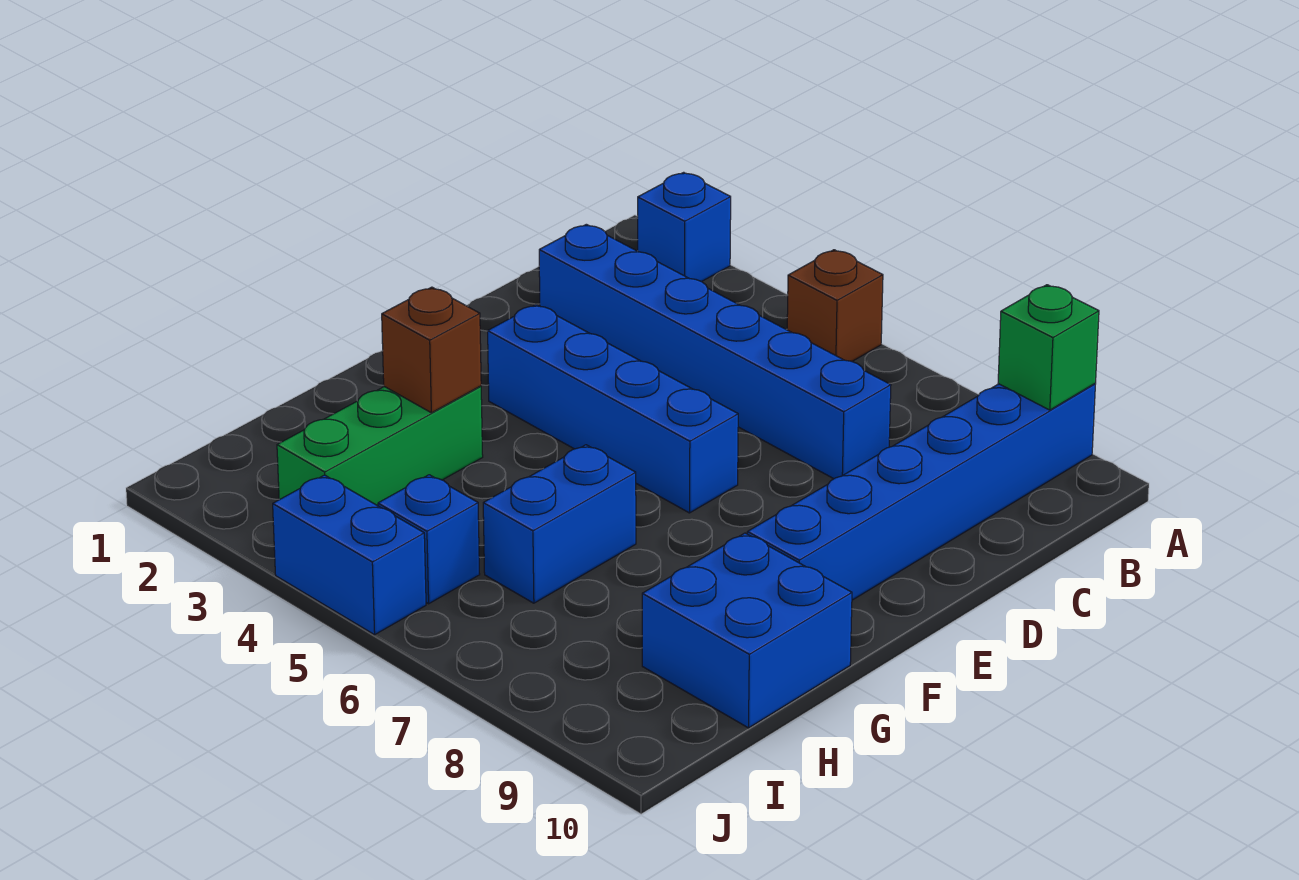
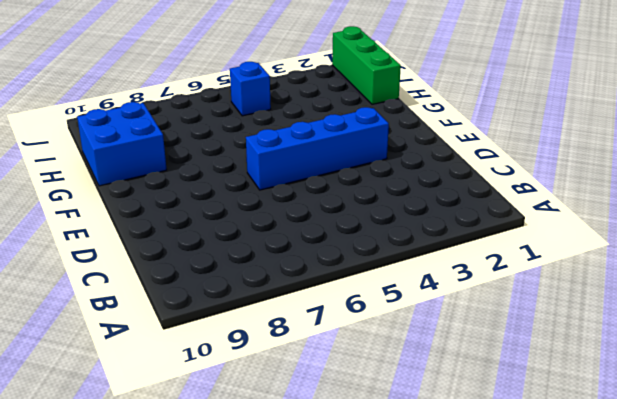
green brick H1:J1 level 1 -> green brick G3:I3 level 1
none -> blue brick A2 level 1
none -> brown brick A5 level 1
none -> blue brick A9:F9 level 1

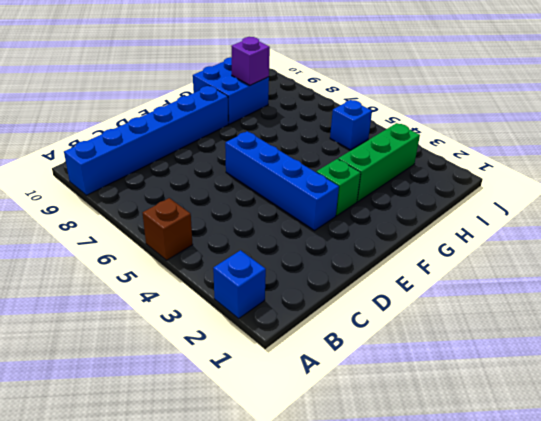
green brick F3 level 1 -> green brick A9 level 2
purple brick H9 level 2 -> none
none -> blue brick C2:C7 level 1
none -> blue brick G6:H6 level 1
none -> blue brick J4:J5 level 1

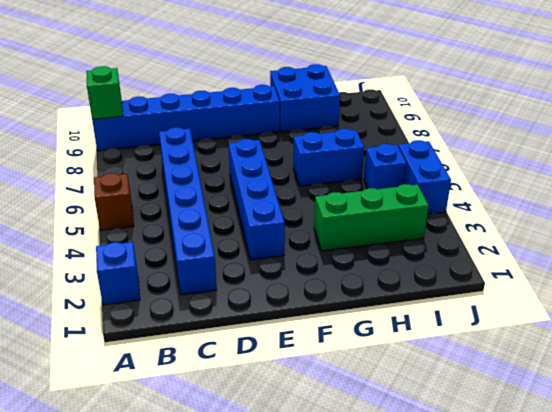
none -> brown brick G3 level 2

